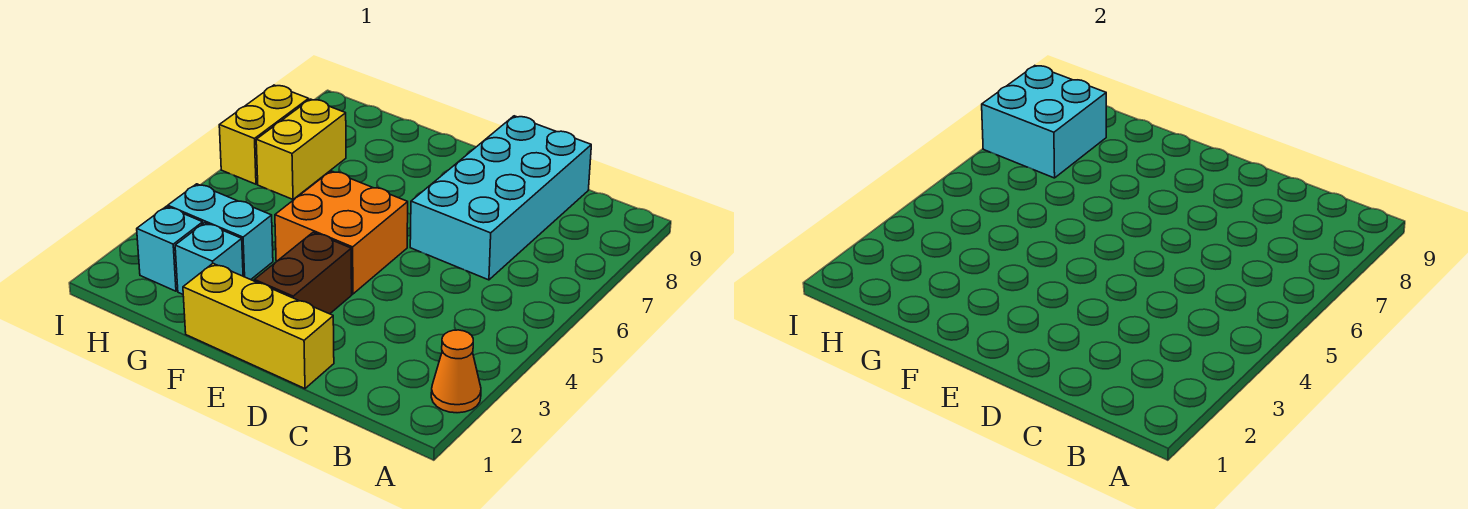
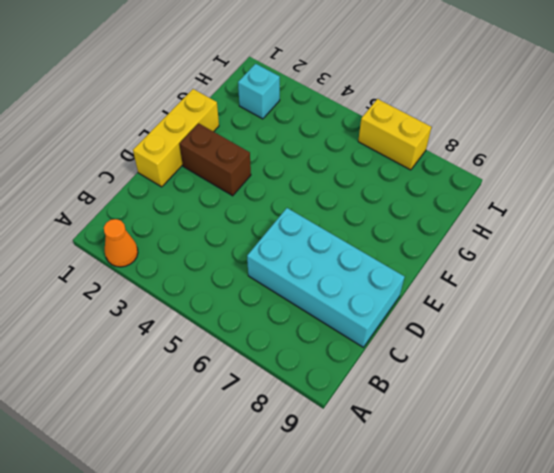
none -> orange brick E4:F5 level 1
none -> cyan brick G2 level 1

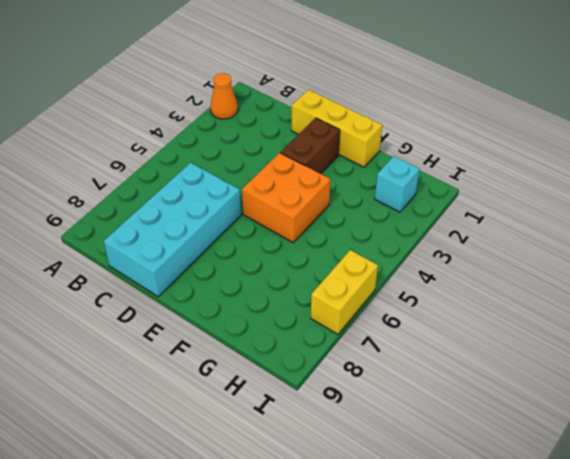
none -> cyan brick G2 level 1
none -> cyan brick G3:H3 level 1

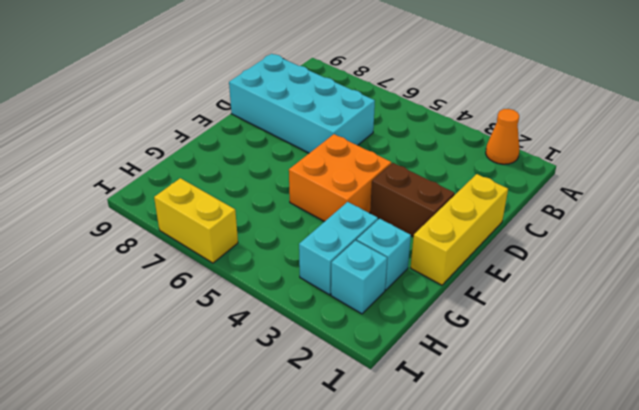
none -> yellow brick H6:H7 level 1
none -> cyan brick H7:I8 level 2

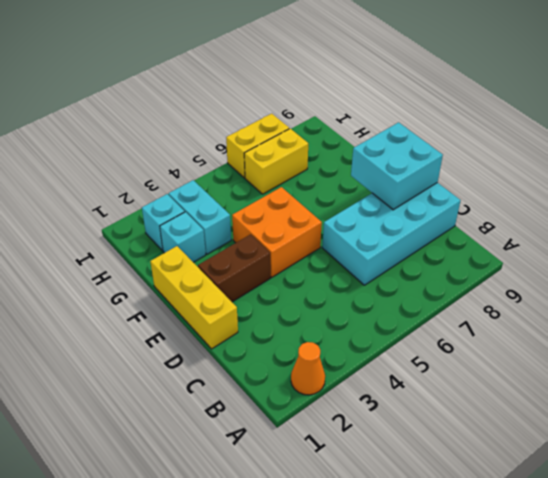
cyan brick D8:E9 level 2 -> cyan brick H7:I8 level 2

